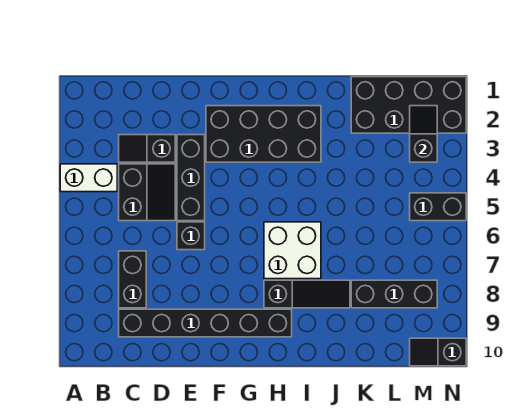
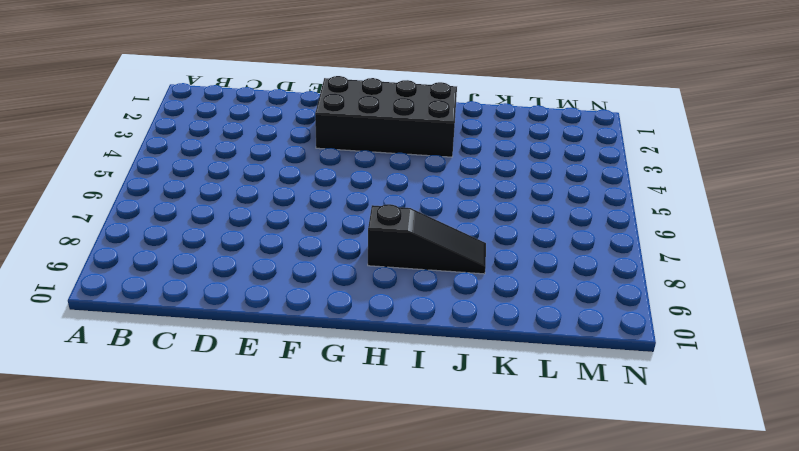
none -> white brick A4:B4 level 1
none -> black slope C3:D3 level 1 top D
none -> black slope C4:D5 level 1 top C

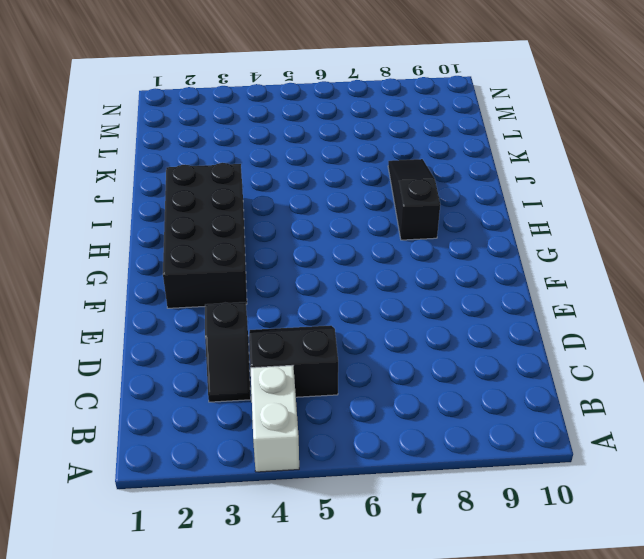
none -> black brick C7:C8 level 1
none -> black brick C9:H9 level 1
none -> black brick E3:E5 level 1

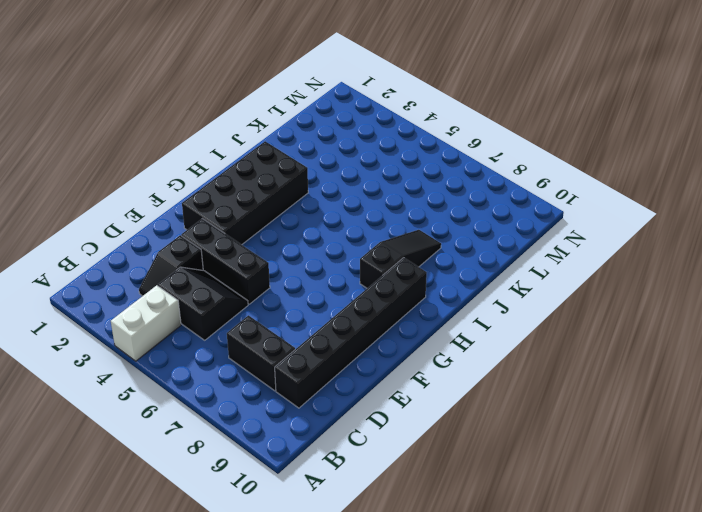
none -> black brick E6 level 1
none -> white brick H6:I7 level 1
none -> black brick K1:N2 level 1

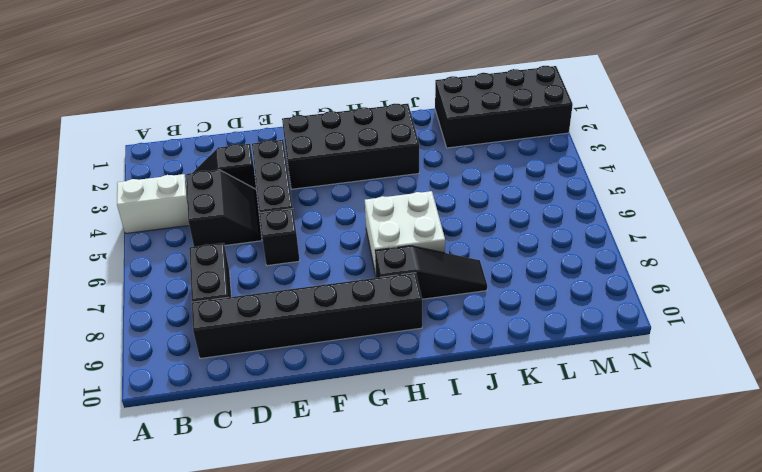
none -> black brick K8:M8 level 1
none -> black brick M5:N5 level 1
none -> black slope M10:N10 level 1 top N

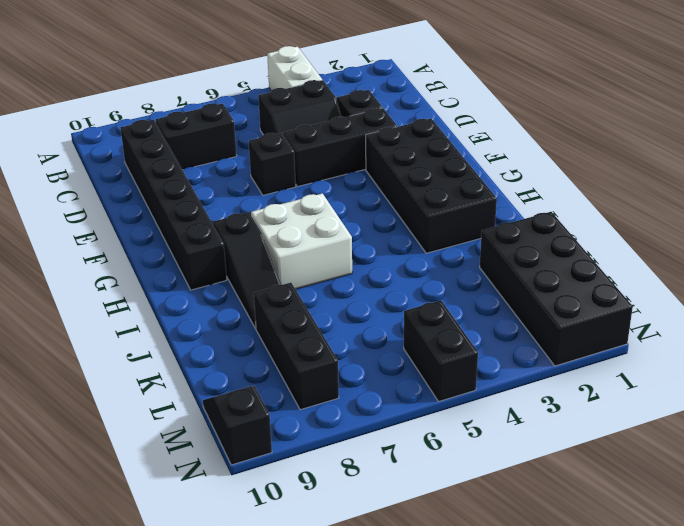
none -> black slope M2:M3 level 2 top 3

